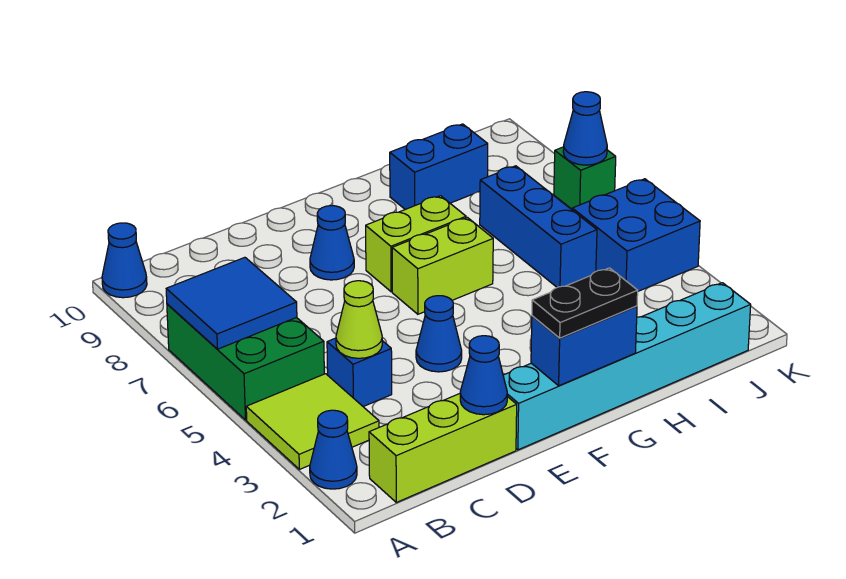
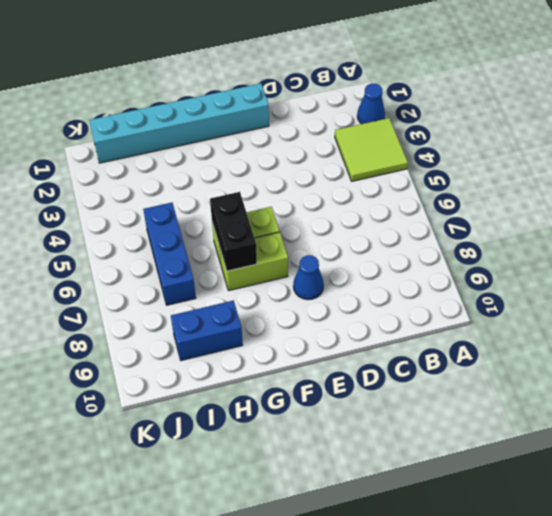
black brick G6:G7 level 2 -> none
none -> green brick A5:B7 level 1
none -> blue cone A10 level 1
none -> lime brick B1:D1 level 1

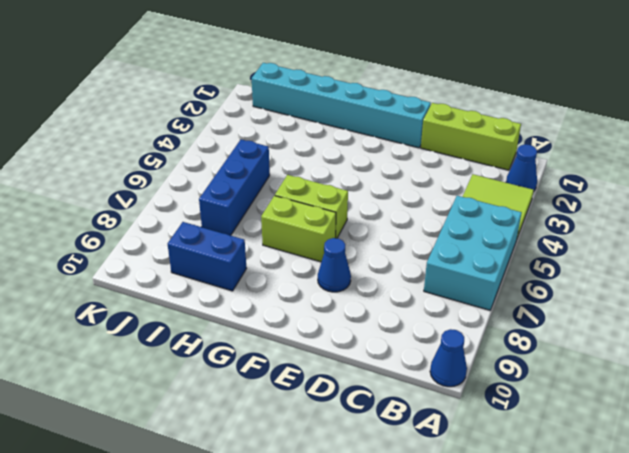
cyan brick A5:B7 level 1 -> green brick A5:B7 level 1
none -> blue brick C4 level 1
none -> blue cone E4 level 1
none -> blue brick J4:K5 level 1

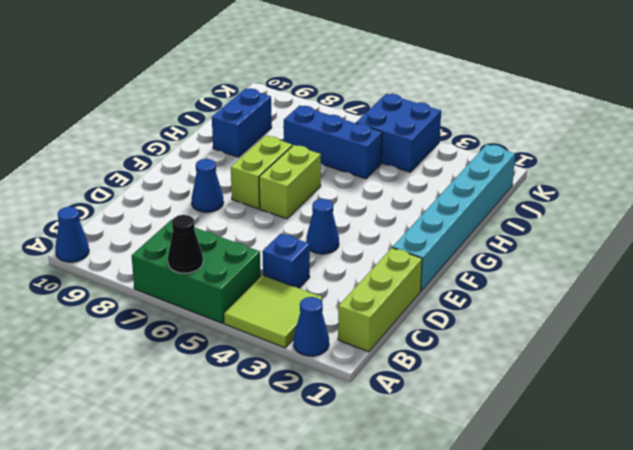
black cone A6 level 2 -> blue tile A6:B7 level 2
none -> green brick K7 level 1
none -> lime cone C4 level 2
none -> blue cone D1 level 2

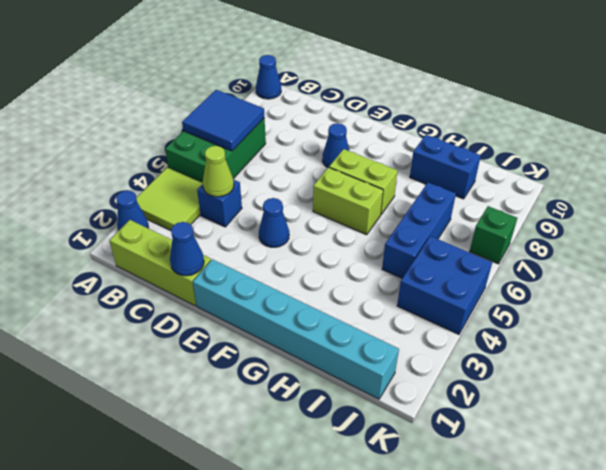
none -> blue brick F1:G1 level 2
none -> blue cone K7 level 2
none -> black plate F1:G1 level 3

